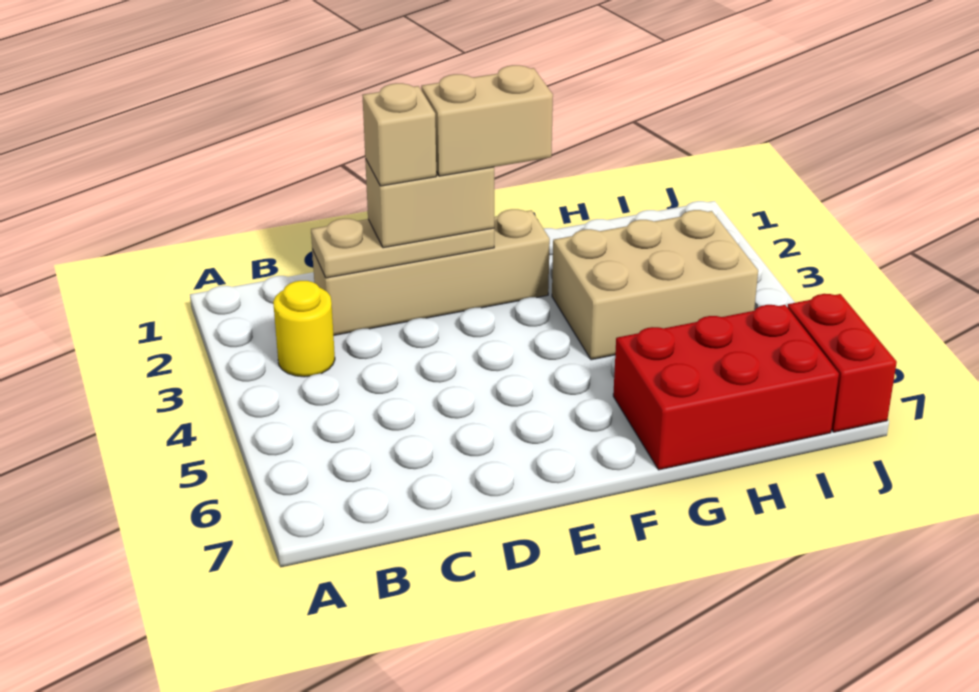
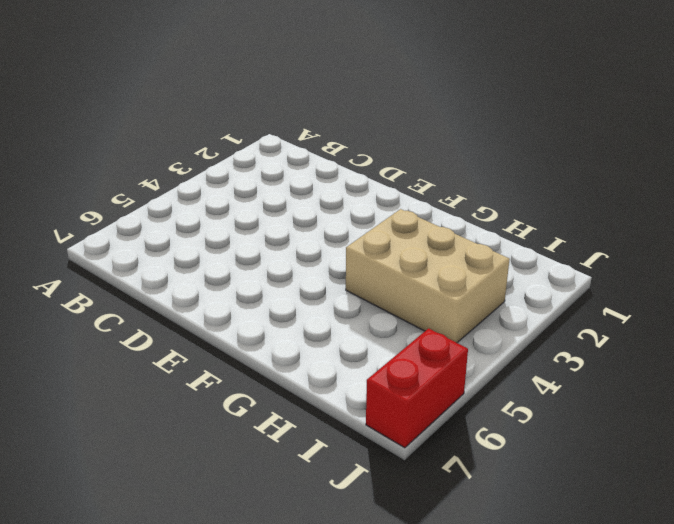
none -> yellow round brick B3 level 1
none -> tan brick C2:F2 level 1

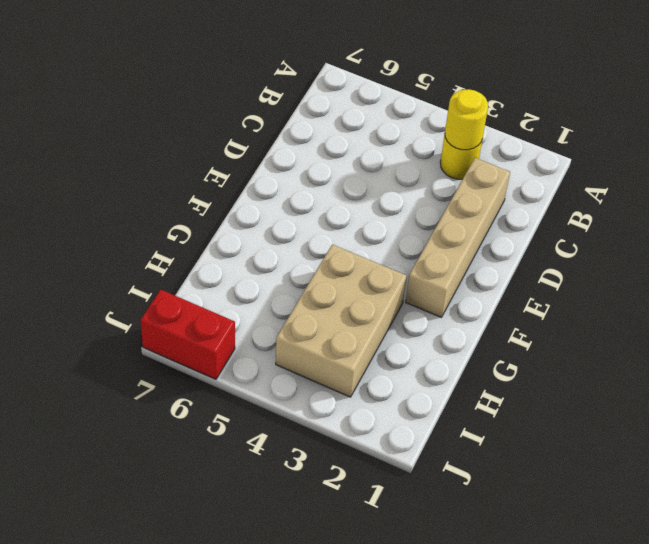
yellow round brick B3 level 2 -> none
none -> red brick G6:I7 level 1
none -> tan plate C2:E2 level 2

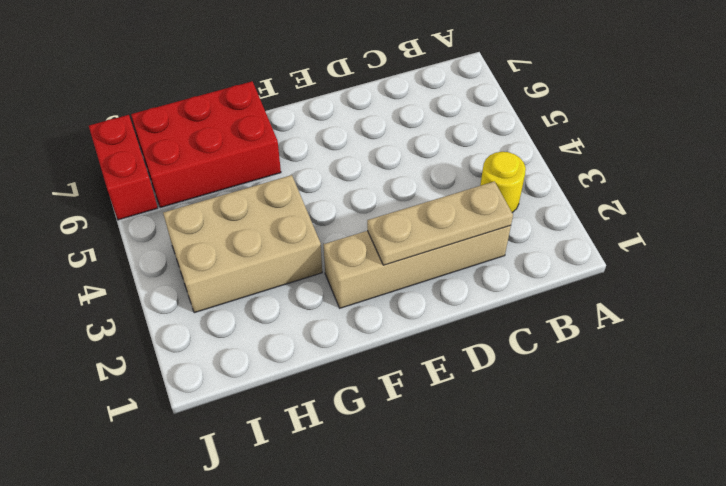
none -> tan brick D2:E2 level 3
none -> tan brick D2 level 4

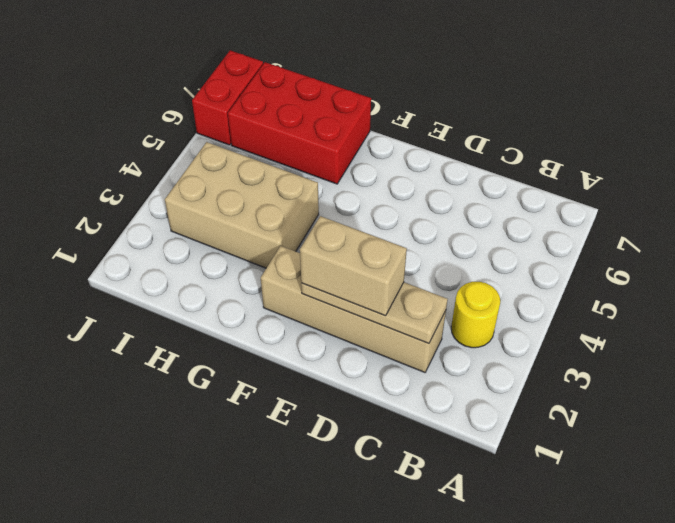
none -> tan brick D2 level 4
none -> tan brick E2:F2 level 4

